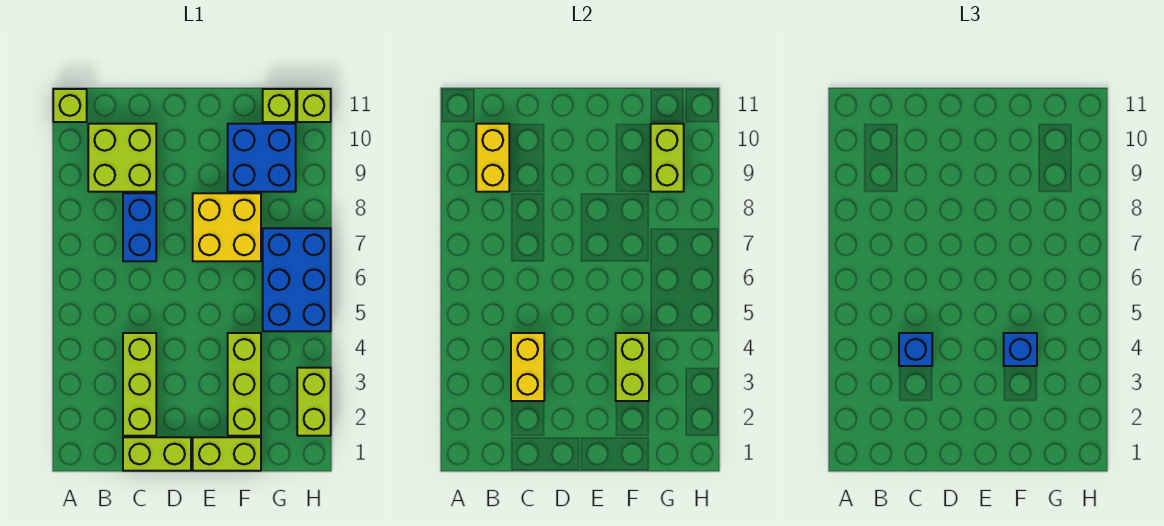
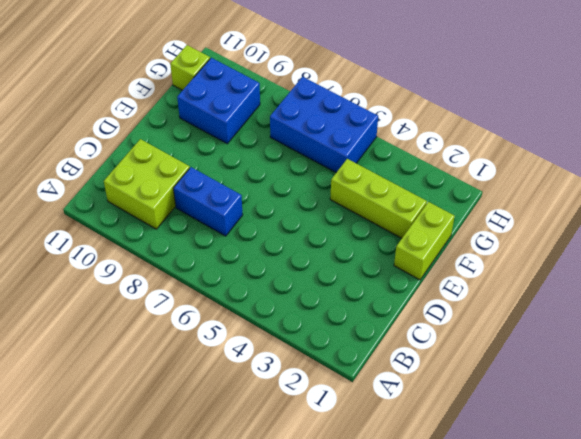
none -> lime brick A11 level 1
none -> lime brick C1:D1 level 1
none -> lime brick C2:C4 level 1

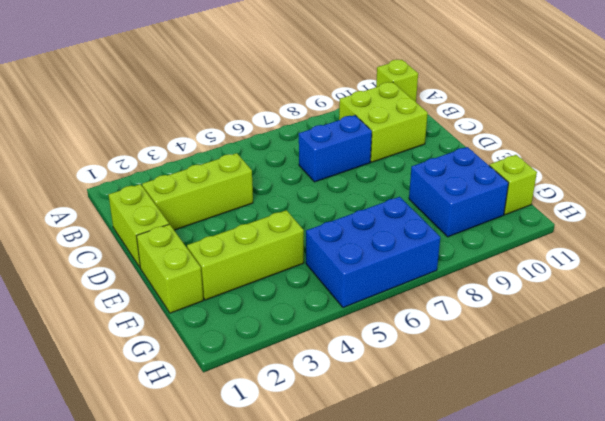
none -> yellow brick E7:F8 level 1
none -> lime brick H2:H3 level 1
none -> lime brick H11 level 1

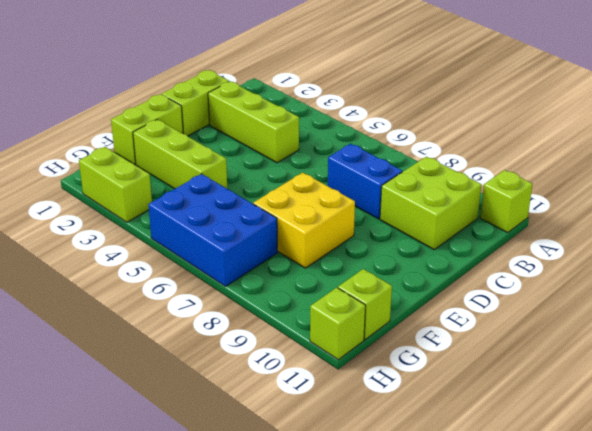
none -> blue brick F9:G10 level 1
none -> yellow brick B9:B10 level 2
none -> yellow brick C3:C4 level 2

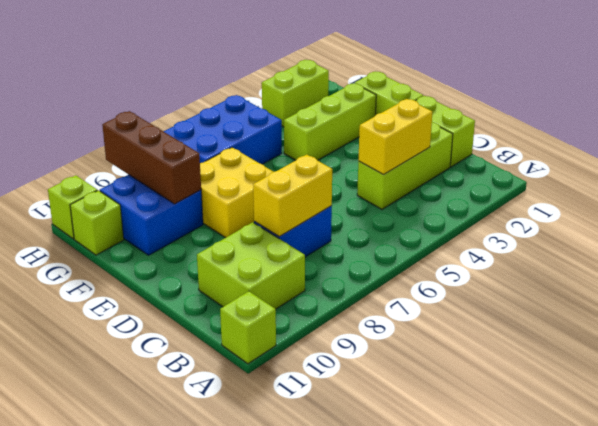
yellow brick C7:C8 level 2 -> yellow brick B9:B10 level 2
brown brick F9:H9 level 2 -> lime brick G9:G10 level 2
none -> lime brick F3:F4 level 2
none -> blue brick C4 level 3
none -> blue brick F4 level 3

